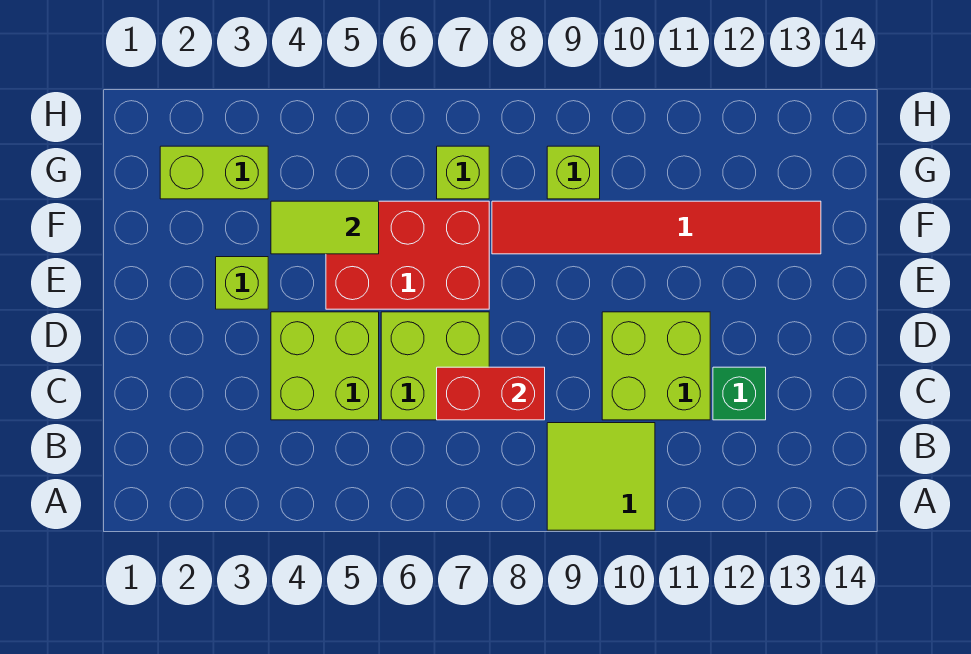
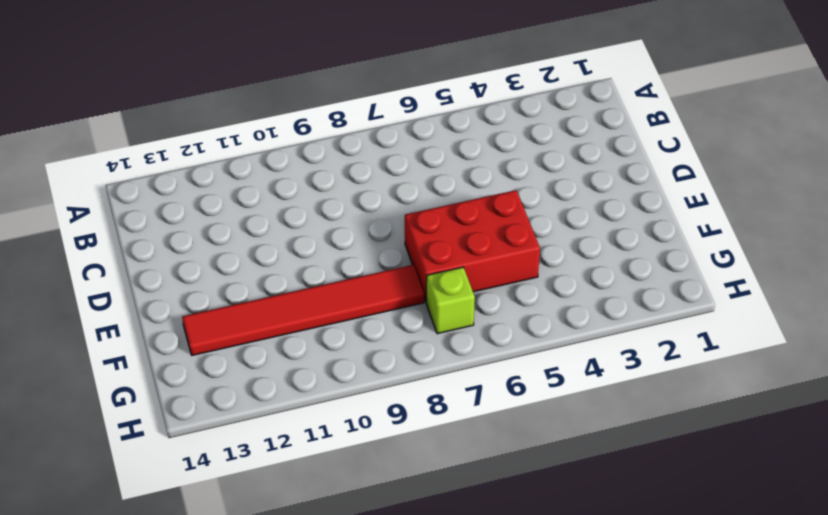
none -> lime tile A9:B10 level 1
none -> lime brick C4:D5 level 1
none -> lime brick C6:D7 level 1

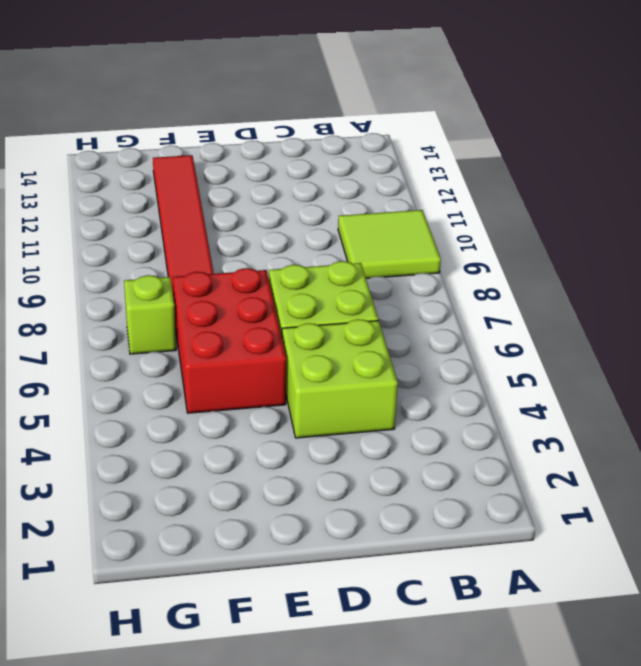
none -> lime brick C10:D11 level 1
none -> green brick C12 level 1
none -> lime brick E3 level 1

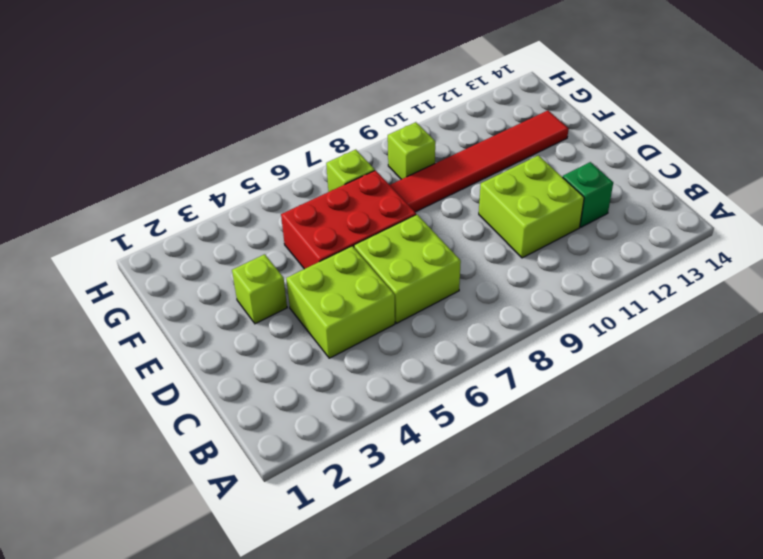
none -> lime tile A9:B10 level 1
none -> lime brick G2:G3 level 1
none -> red brick C7:C8 level 2

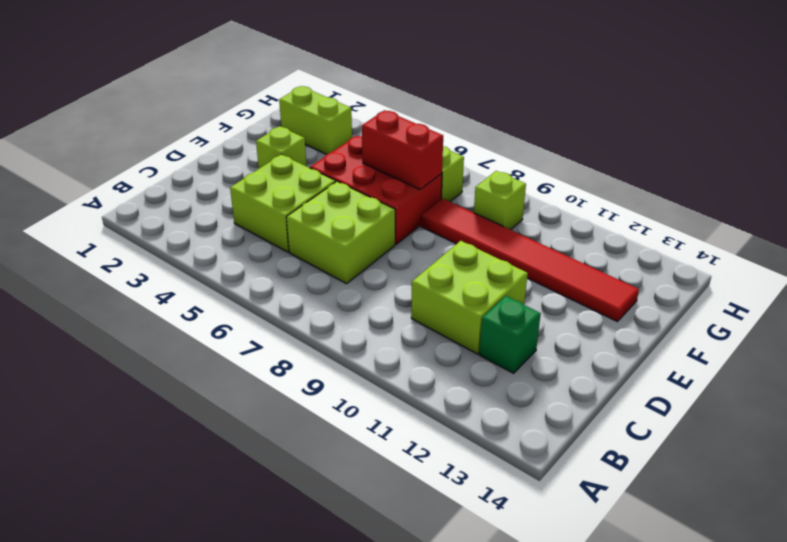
red brick F6:F7 level 2 -> red brick C7:C8 level 2
none -> lime tile A9:B10 level 1
none -> lime tile F4:F5 level 2

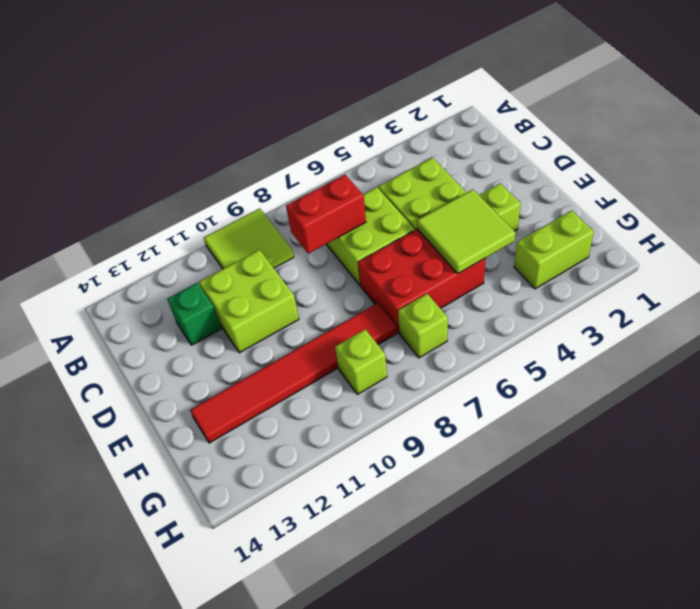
lime tile E4:F5 level 2 -> lime tile F4:F5 level 2

